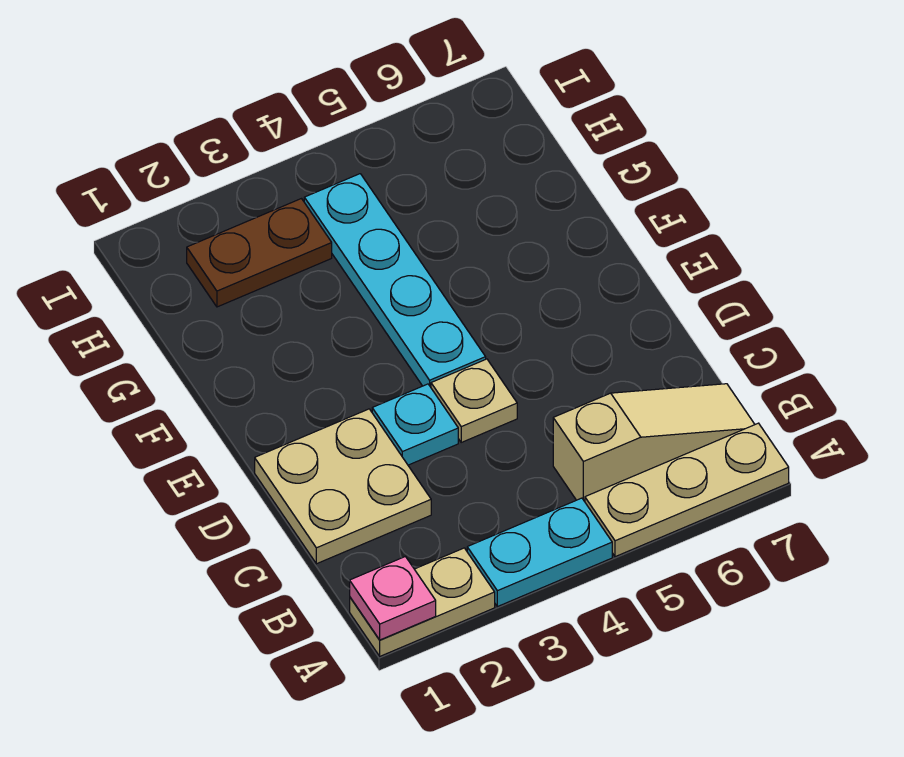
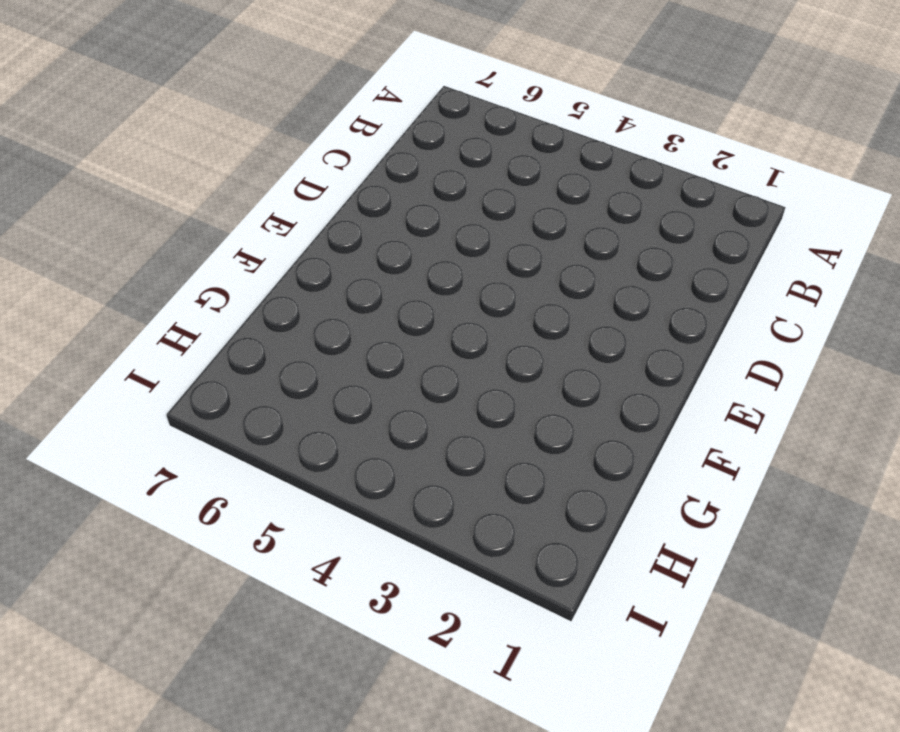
none -> tan plate A1:A2 level 1
none -> cyan plate A3:A4 level 1

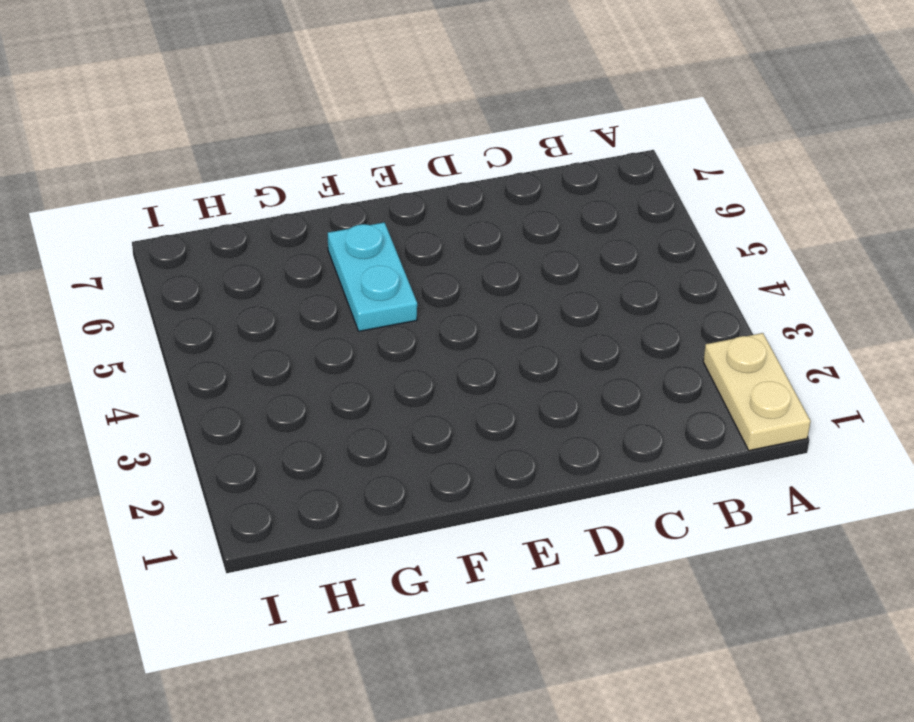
cyan plate F5:F6 level 1 -> cyan plate A3:A4 level 1
none -> tan plate A5:A7 level 1
none -> tan slope B5:B7 level 1 top 5

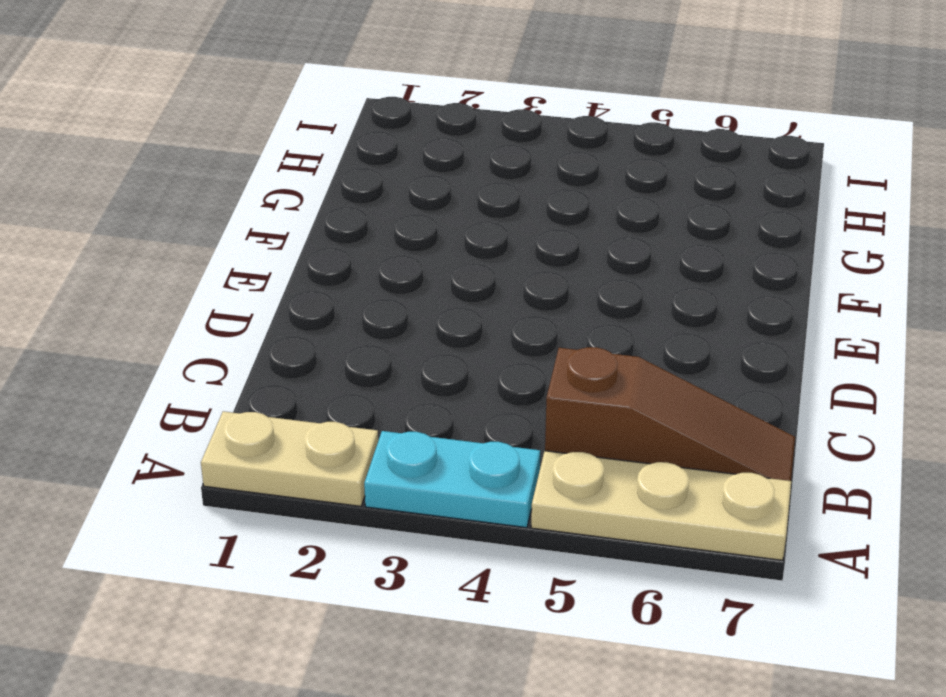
brown slope B5:B7 level 1 top 5 -> tan slope B5:B7 level 1 top 5
none -> tan plate C1:D2 level 1
none -> cyan plate D3 level 1

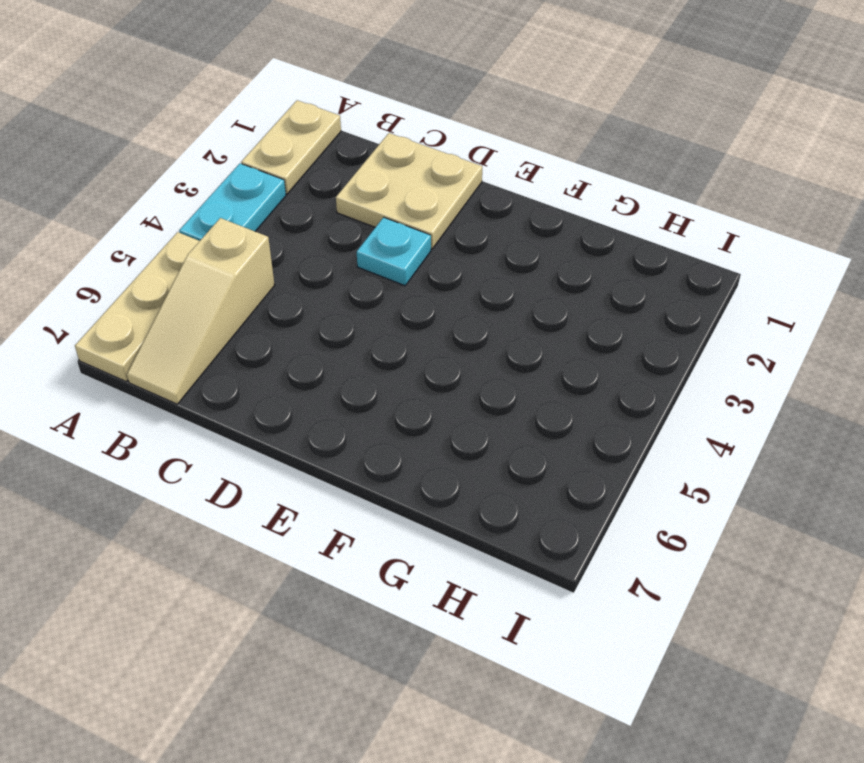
none -> tan plate D4 level 1
none -> cyan plate E4:H4 level 1

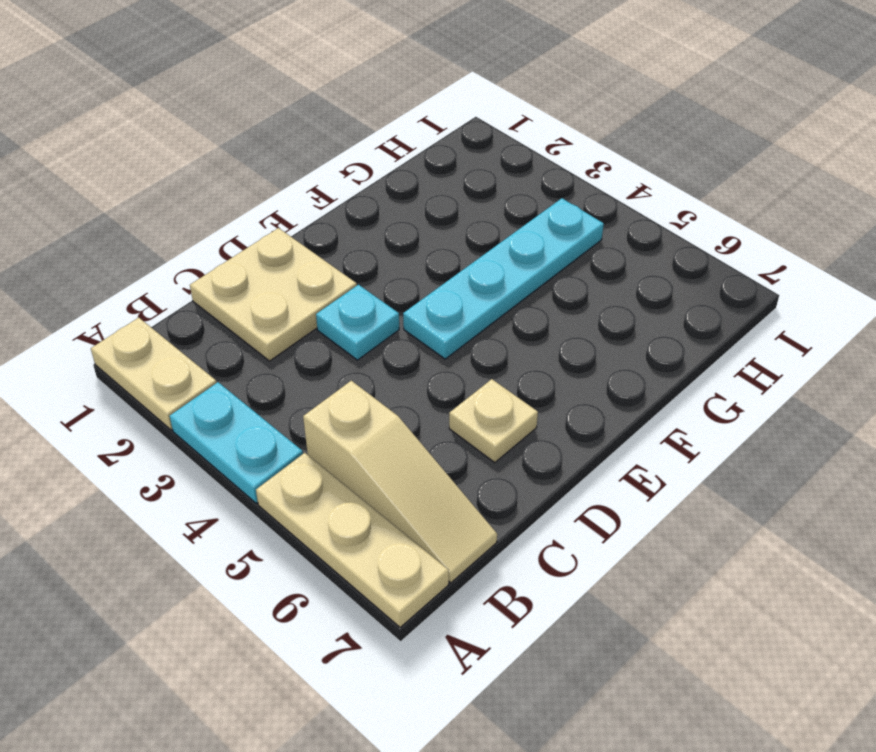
tan plate D6 level 1 -> tan plate D4 level 1
none -> brown plate H2:H3 level 1
none -> pink plate A1 level 2

